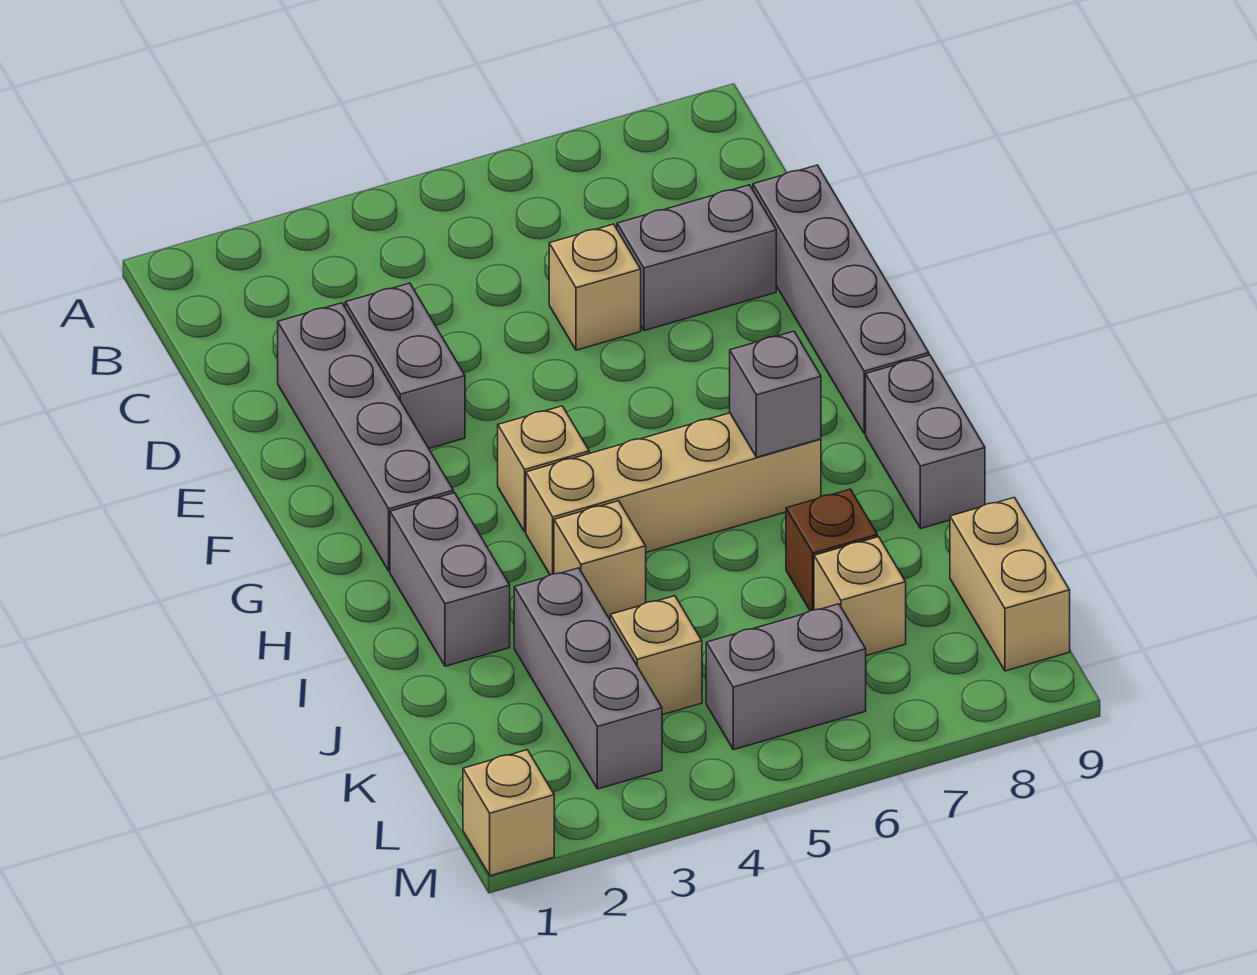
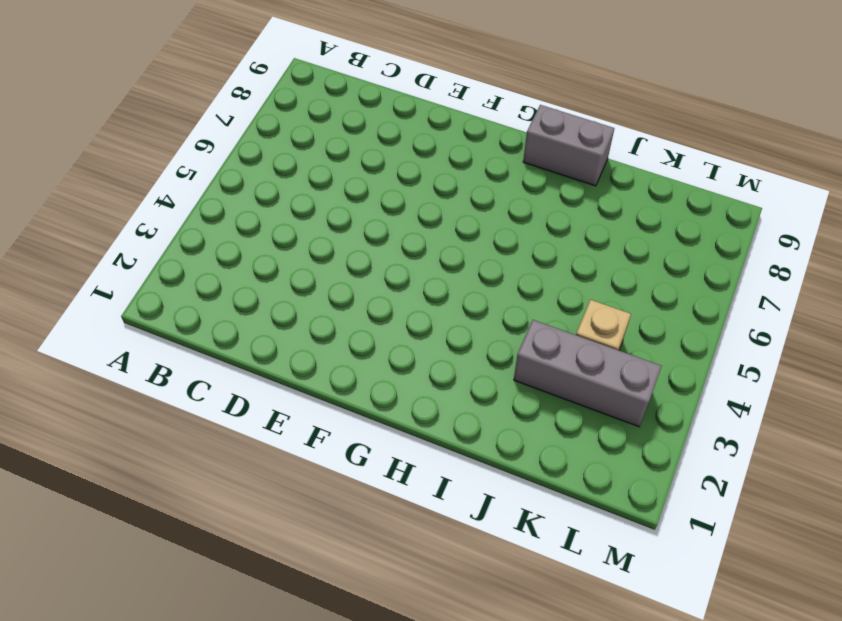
none -> grey brick D2:G2 level 1
none -> grey brick D3:E3 level 1
none -> tan brick D6 level 1

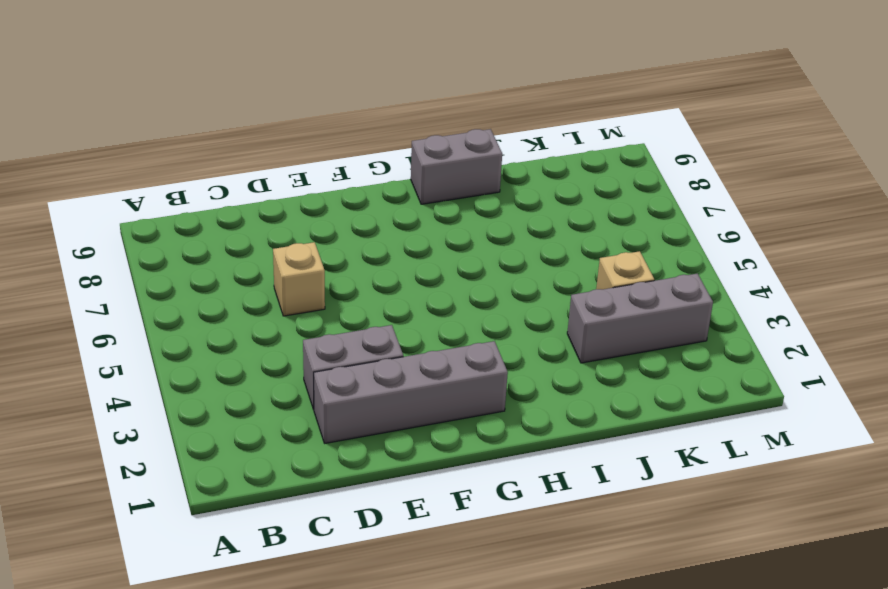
none -> grey brick D7:D8 level 1
none -> grey brick D9:G9 level 1
none -> tan brick G4 level 1

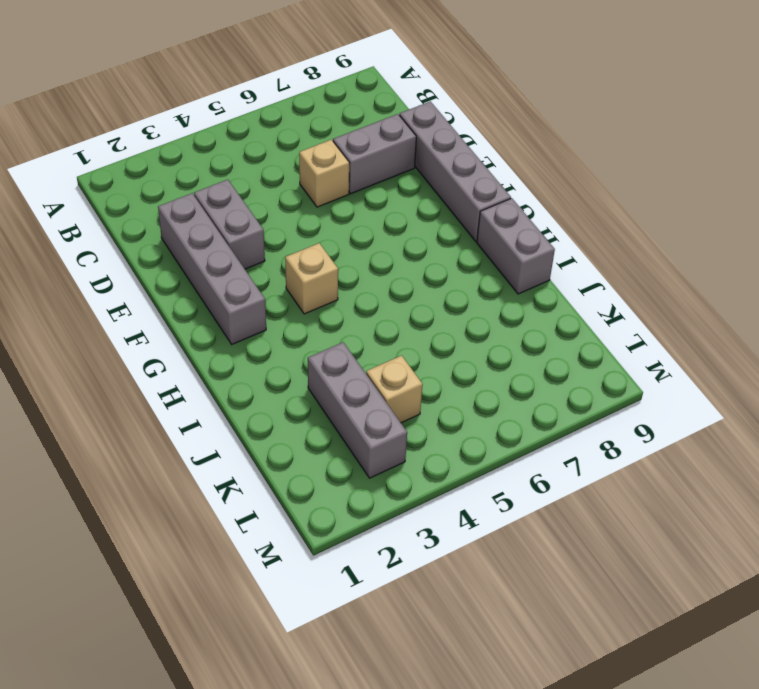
none -> grey brick H2:I2 level 1
none -> tan brick H4:H7 level 1
none -> tan brick I4 level 1

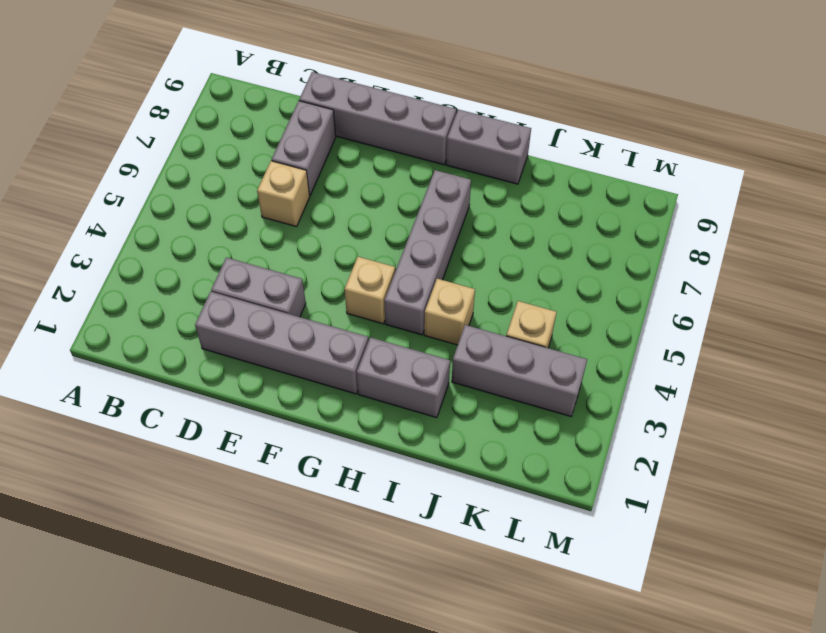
grey brick H4:H7 level 1 -> tan brick H4:H7 level 1
none -> brown brick J7 level 1
none -> tan brick K7 level 1
none -> tan brick K9:L9 level 1

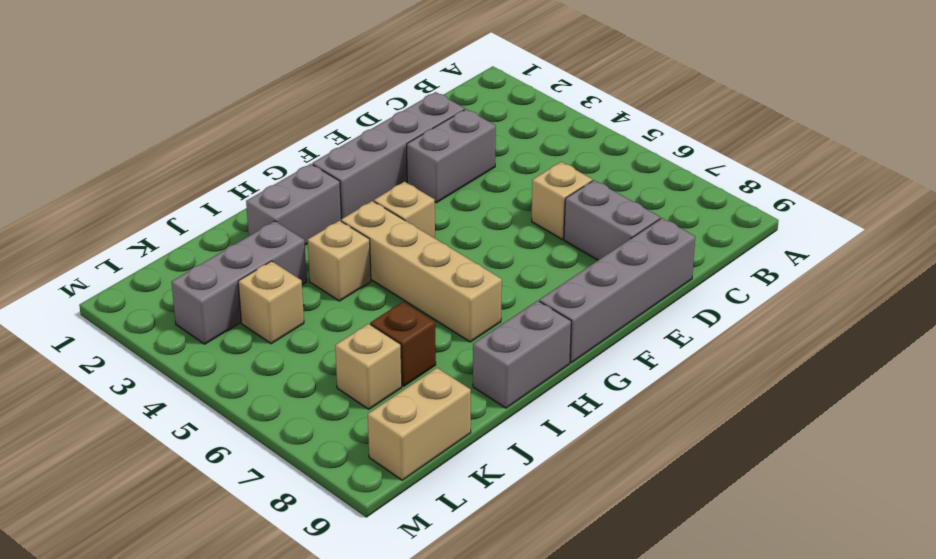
none -> grey brick L5:L6 level 1
none -> tan brick M1 level 1
none -> grey brick H7 level 2

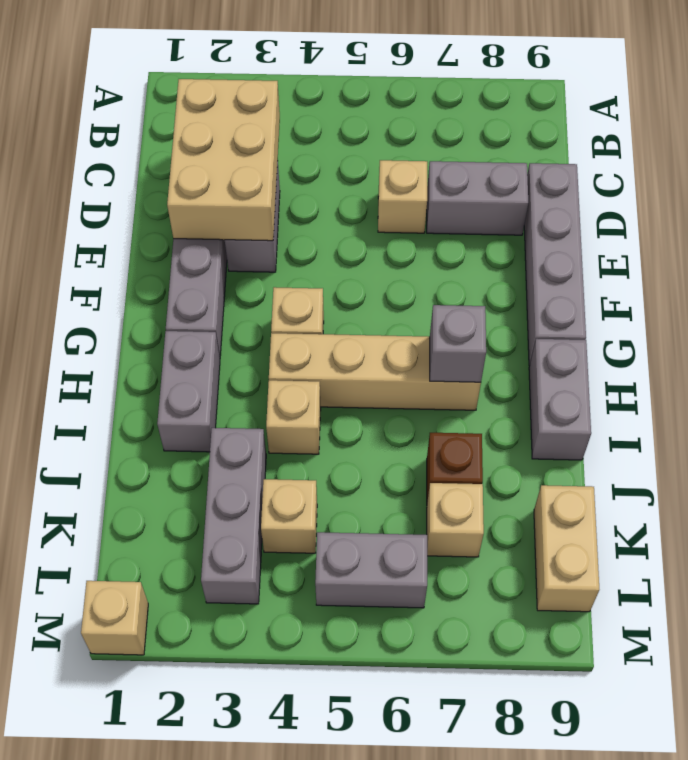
tan brick C2:E3 level 2 -> none

